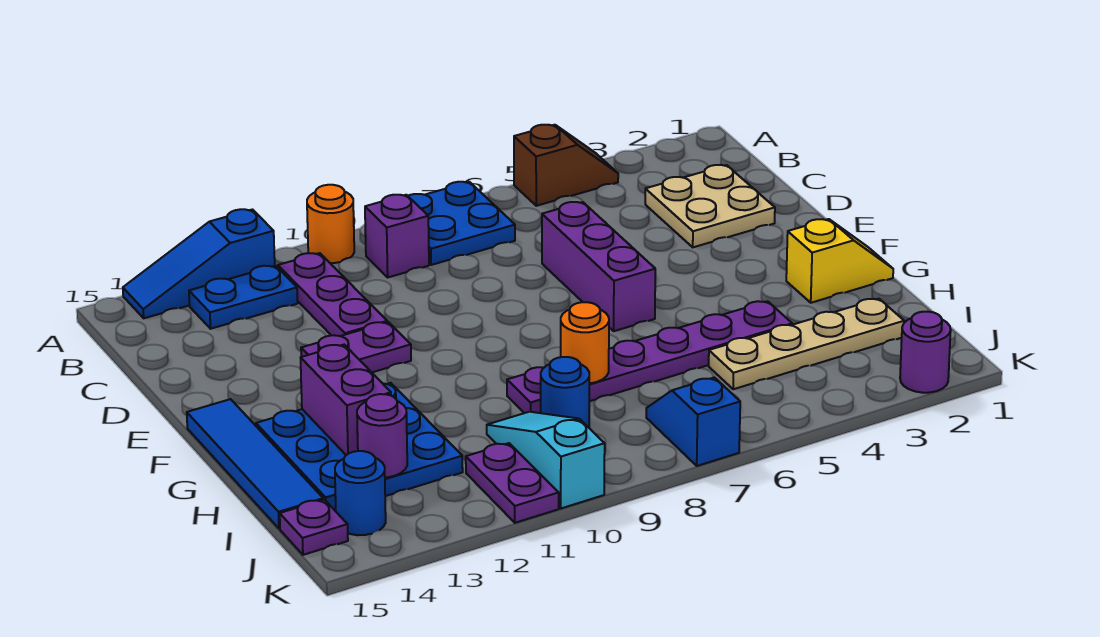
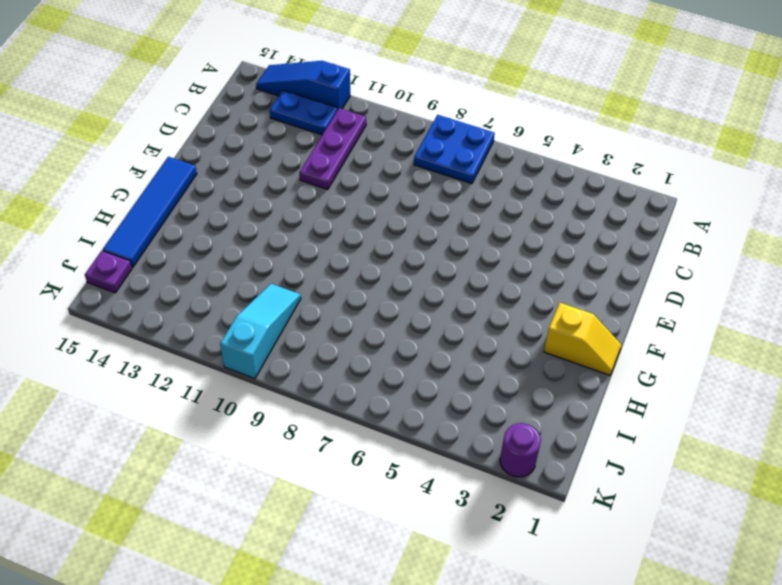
none -> brown slope A4:A5 level 1 top 5
none -> orange round brick A10 level 1
none -> purple brick B9 level 1

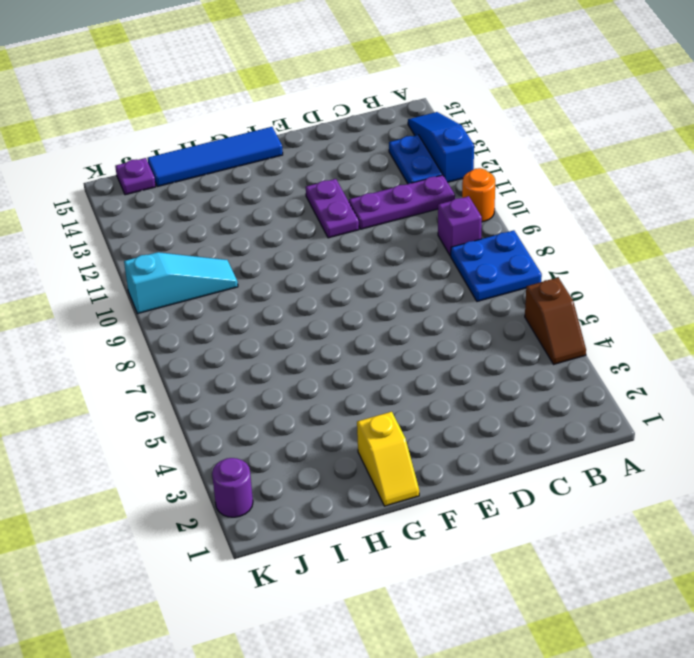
none -> tan plate C2:D3 level 1
none -> purple brick D6:F6 level 1
none -> blue plate G12:I14 level 1

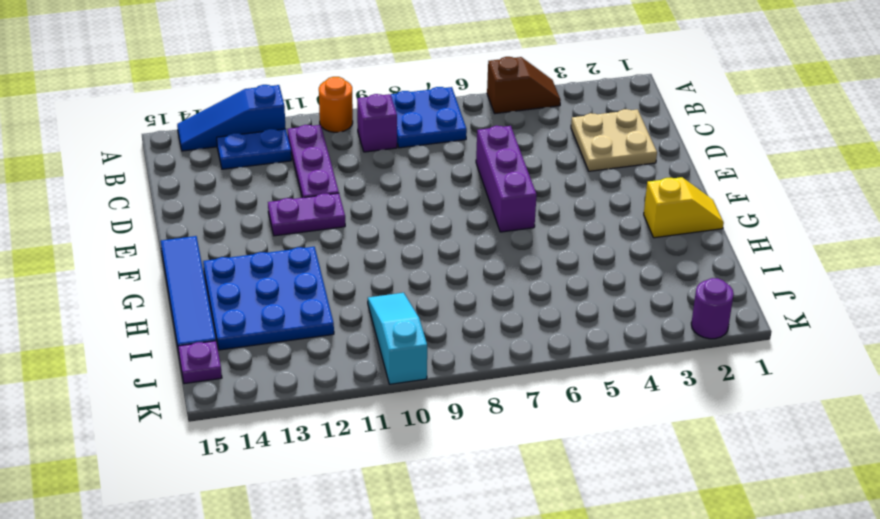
none -> purple plate H4:H9 level 1
none -> tan plate I2:I5 level 1
none -> blue round brick I9 level 1

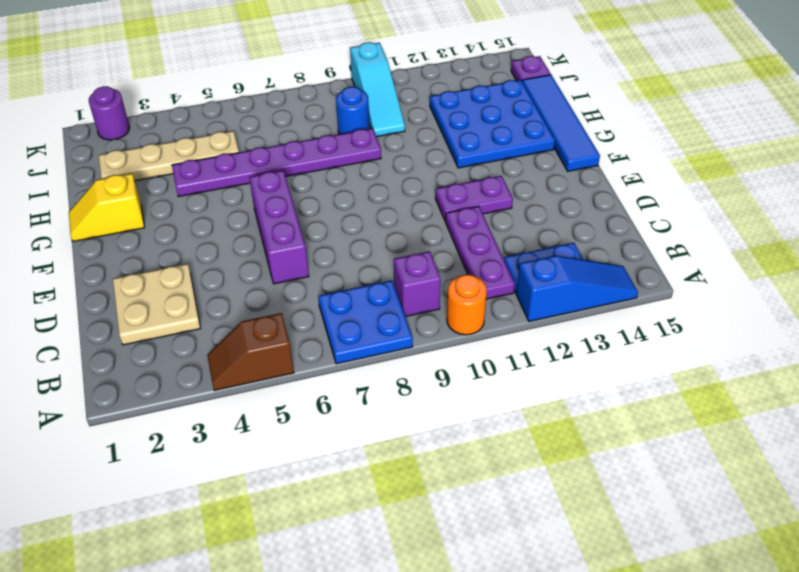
none -> blue slope J7:K7 level 1 top K
none -> purple plate J11:K11 level 1
none -> blue round brick J14 level 1

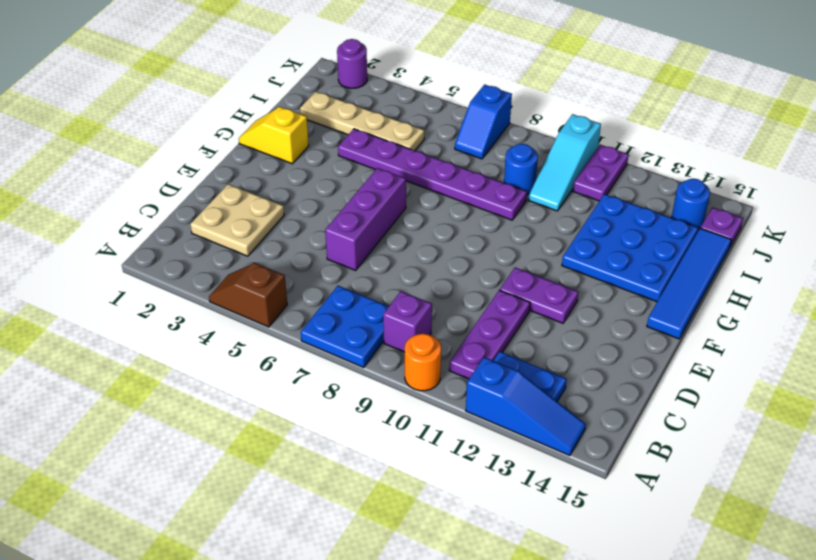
none -> purple brick G13:H13 level 2
none -> orange round brick H8 level 2
none -> purple round brick I13 level 2

